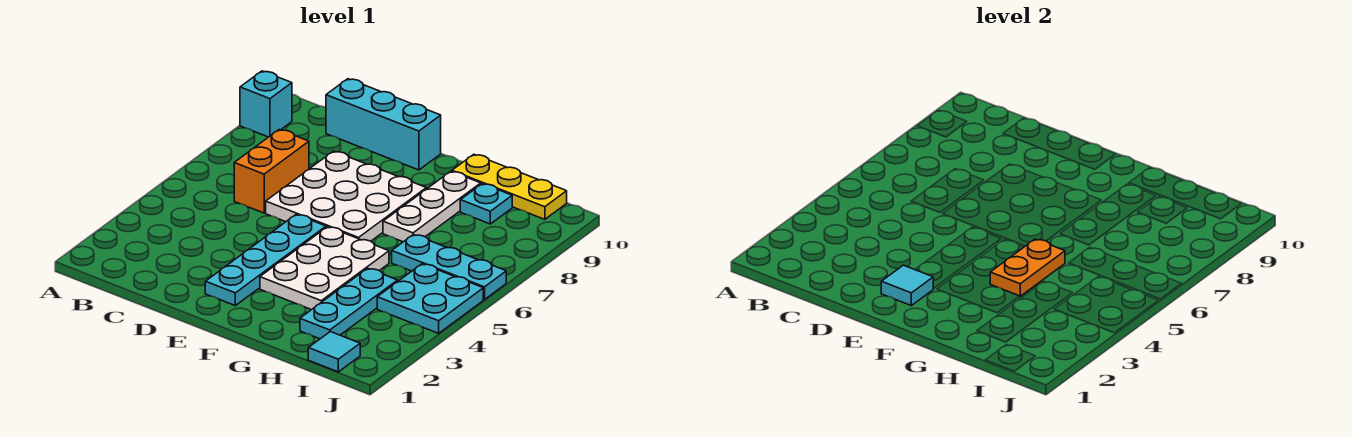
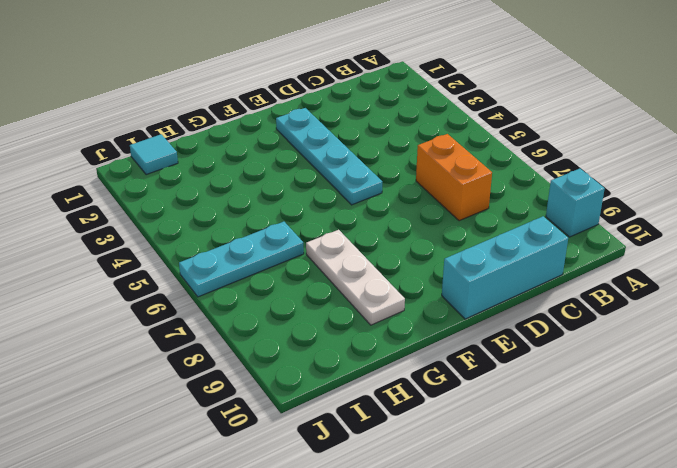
none -> white plate D6:F8 level 1
none -> white plate F3:G5 level 1
none -> yellow plate G10:I10 level 1

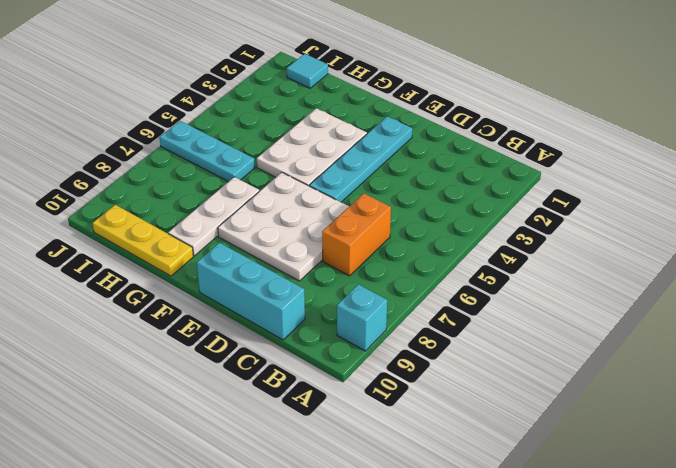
none -> cyan plate H2:H4 level 1
none -> cyan plate H9 level 1
none -> cyan plate I4:J5 level 1

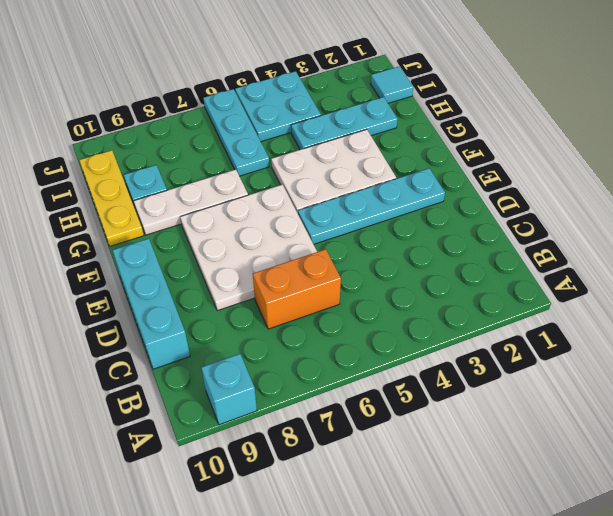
none -> cyan tile E2 level 2
none -> orange plate G4:G5 level 2

